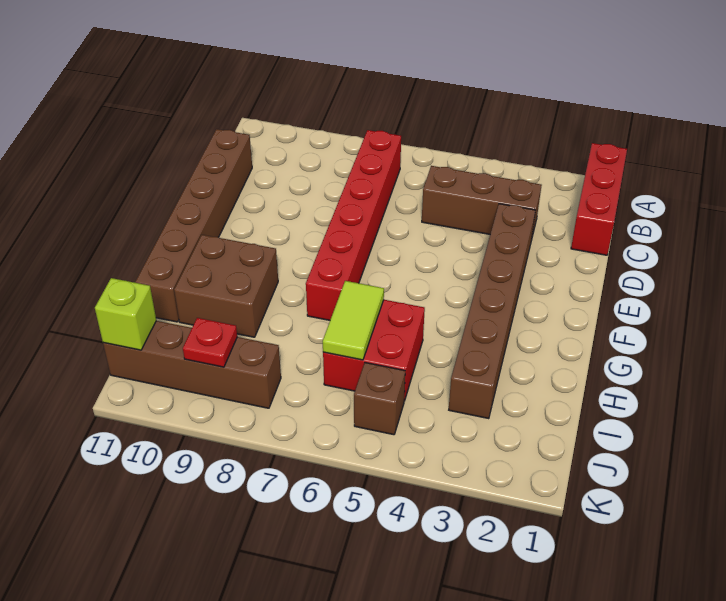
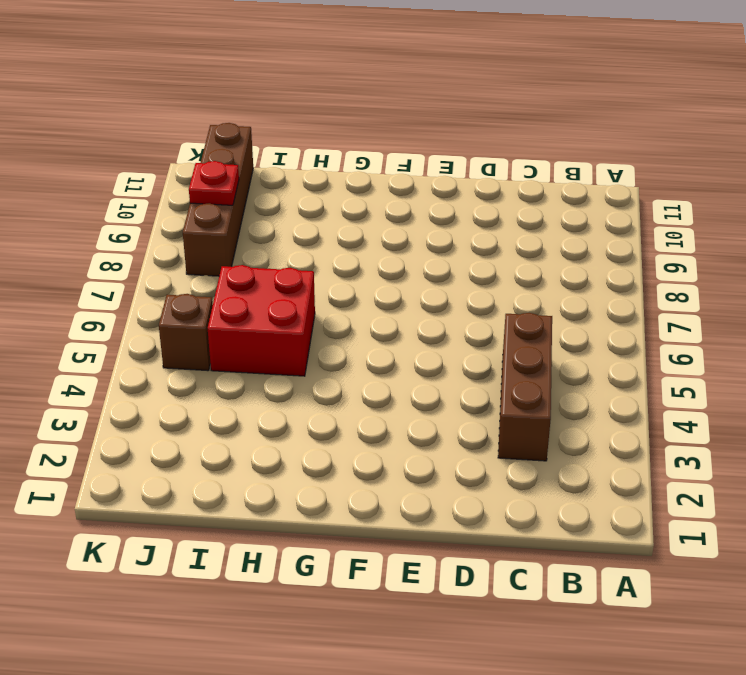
none -> red brick A1:C1 level 1
none -> red brick B7:G7 level 1
none -> brown brick C11:H11 level 1

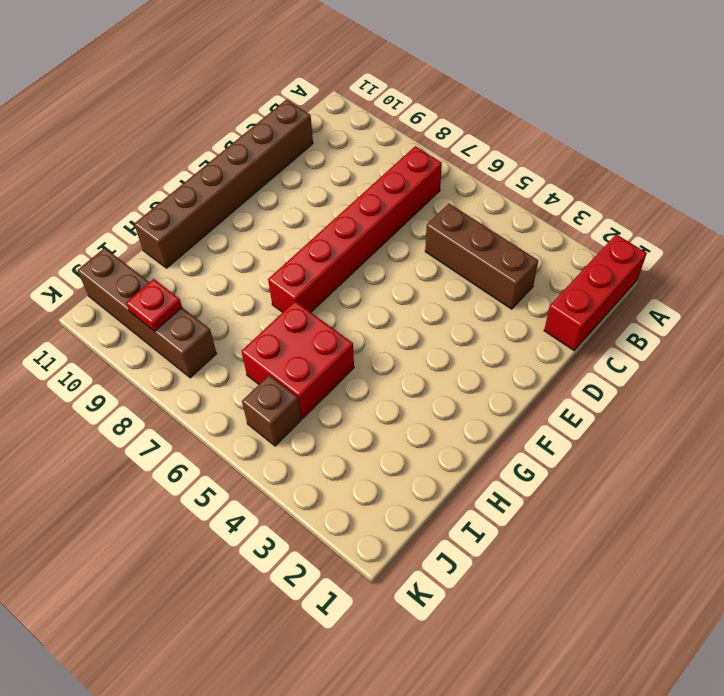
none -> brown brick D3:I3 level 1
none -> brown brick G9:H10 level 1
none -> lime tile H6:I6 level 2

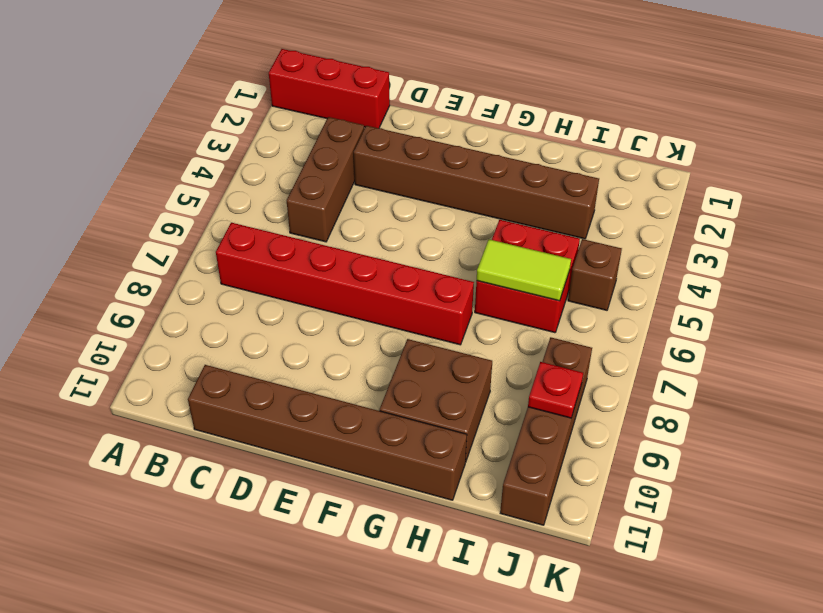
none -> lime brick J11 level 2

